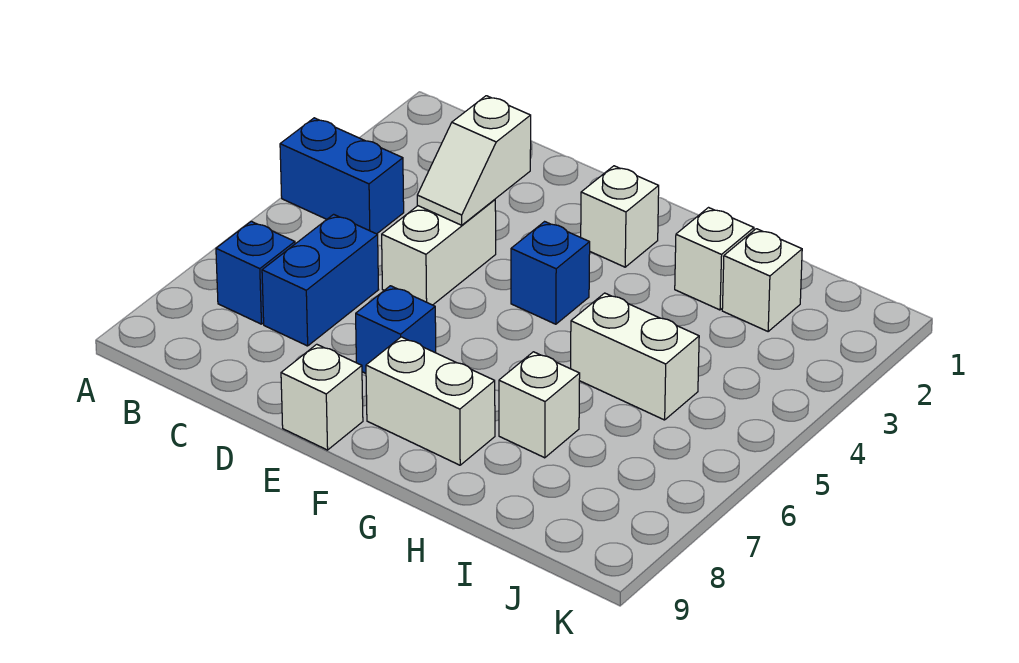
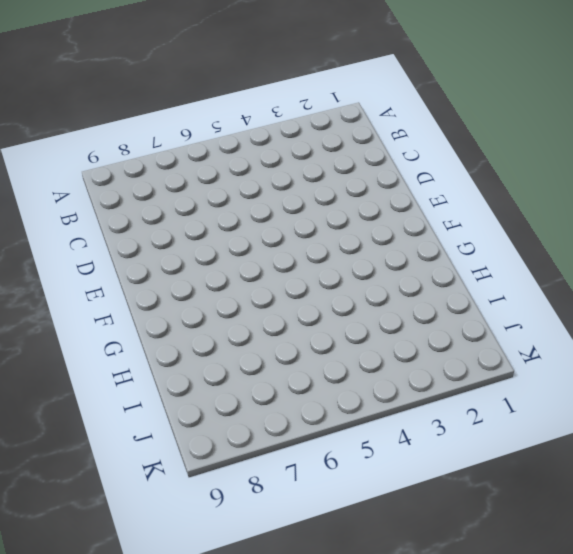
none -> blue brick A4:B4 level 1
none -> blue brick B7 level 1
none -> blue brick C6:C7 level 1

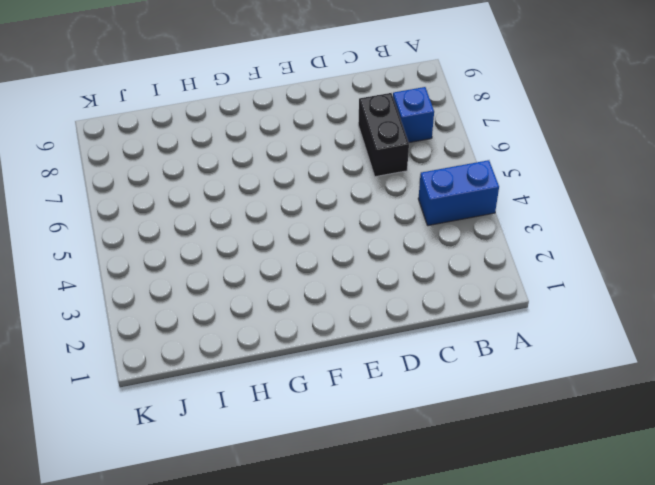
black brick C6:C7 level 1 -> blue brick C6:C7 level 1
none -> white brick D4:D5 level 1
none -> blue brick E7 level 1
none -> white brick E9 level 1

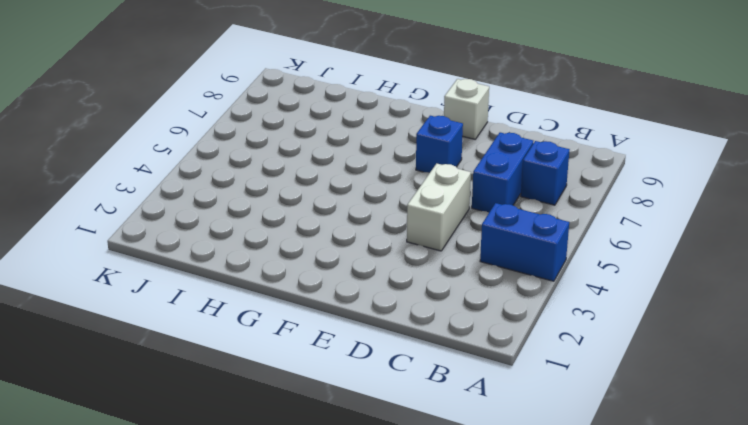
none -> white brick F2 level 1
none -> blue brick F4 level 1
none -> white brick F8:G8 level 1

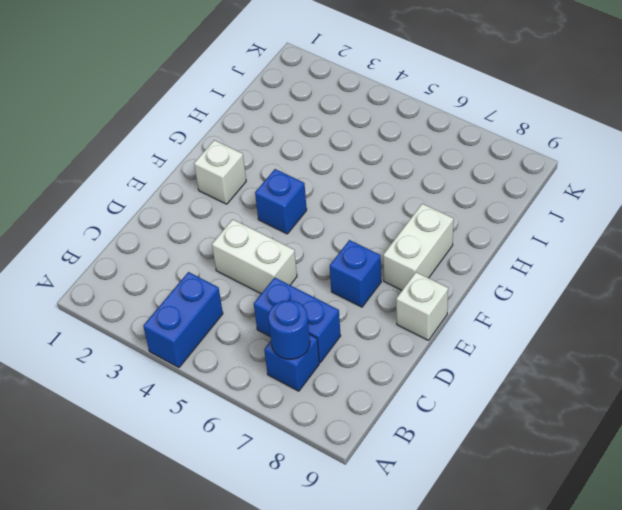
blue round brick B7 level 2 -> none
none -> white brick H2 level 1
none -> white brick H5:I5 level 1
none -> white brick H7 level 1

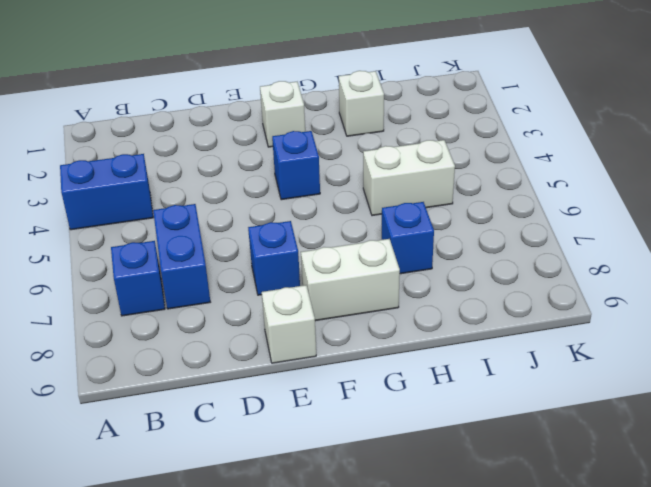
blue brick H7 level 1 -> white brick H7 level 1
none -> white brick D4:D5 level 1
none -> white brick I2 level 1
none -> white slope D3:D4 level 2 top 3

